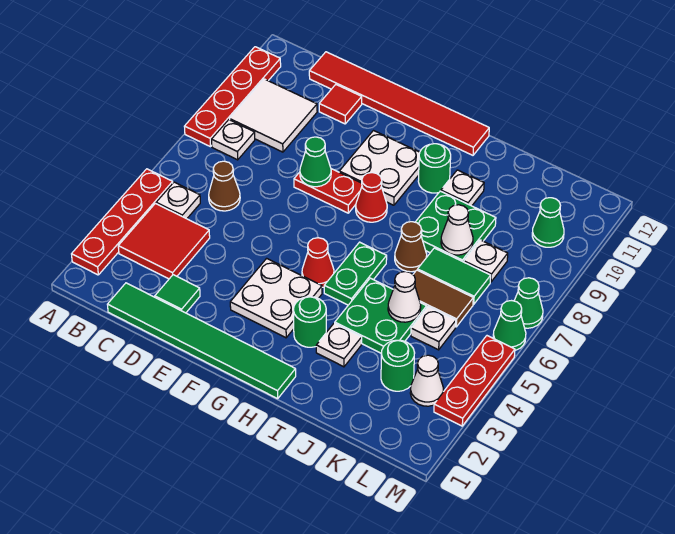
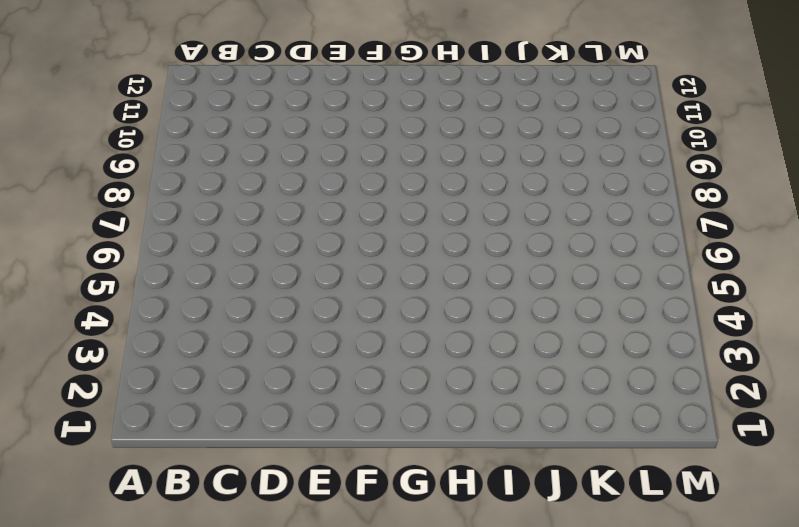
none -> red plate A2:A5 level 1
none -> red plate A8:A11 level 1
none -> red tile B3:C4 level 1
none -> white plate B5 level 1

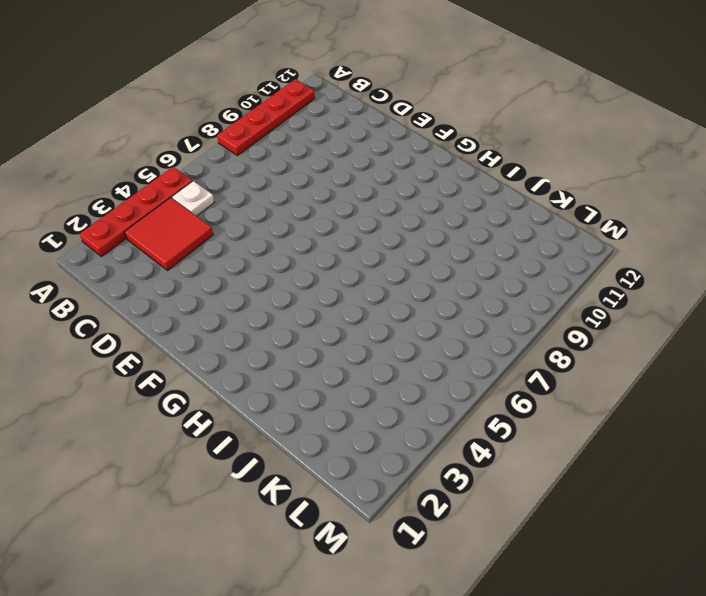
none -> white plate B8 level 1
none -> white tile B9:C10 level 1
none -> green tile C1:H1 level 1
none -> brown cone C6 level 1

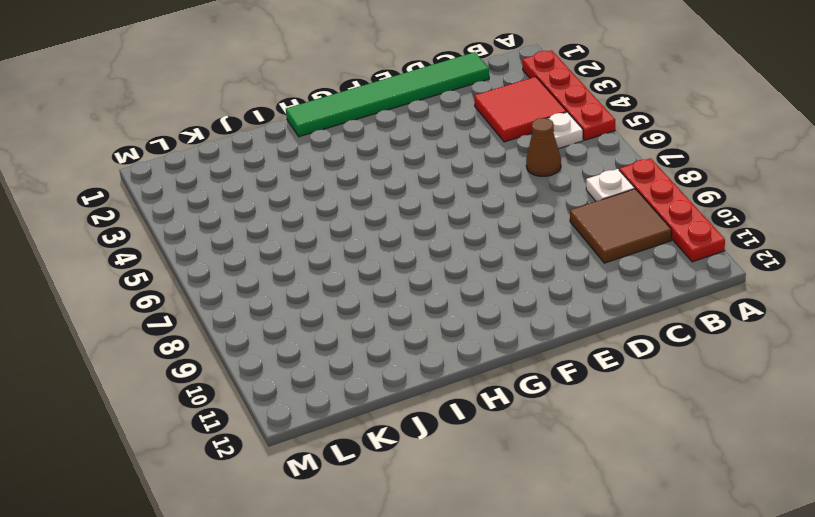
brown tile B9:C10 level 1 -> white tile B9:C10 level 1
none -> red tile C12:H12 level 1
none -> green tile D2 level 1
none -> red tile D11 level 1
none -> red plate E8:F8 level 1

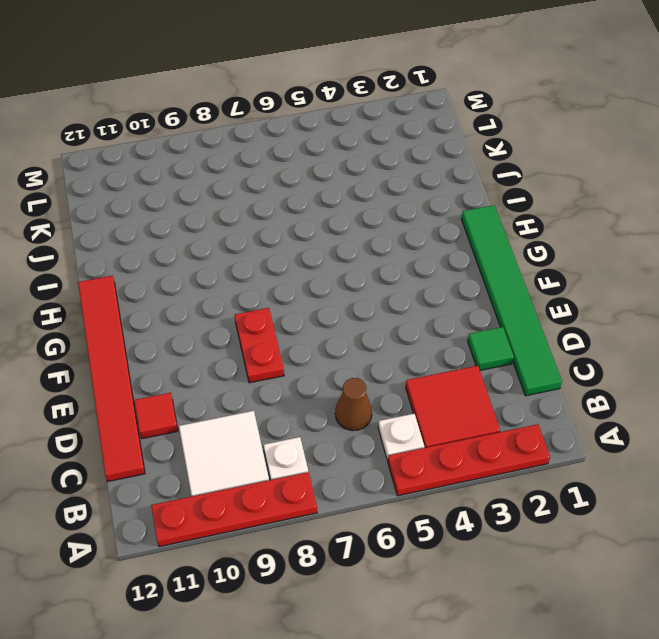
none -> white plate F3:G4 level 1
none -> white plate F9:G10 level 1
none -> red cone G5 level 1
none -> red cone G8 level 1

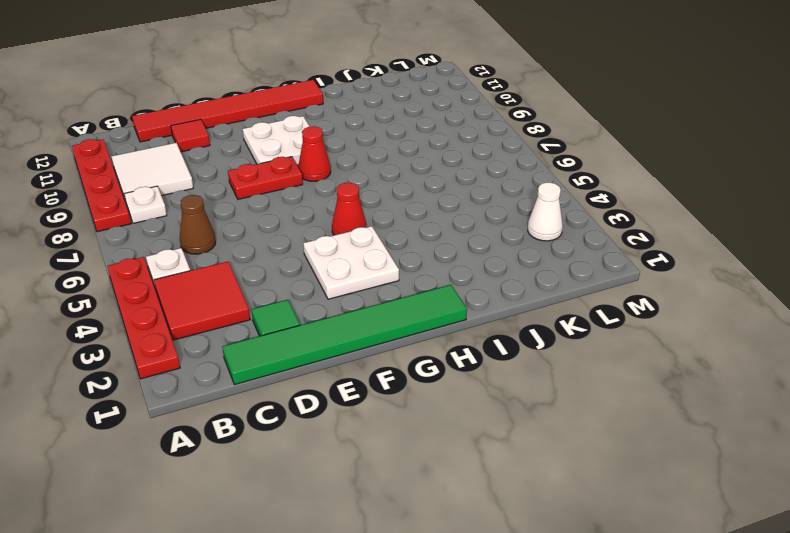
none -> green round brick H3 level 1
none -> green plate H5:H6 level 1
none -> green round brick H10 level 1
none -> white plate I3 level 1

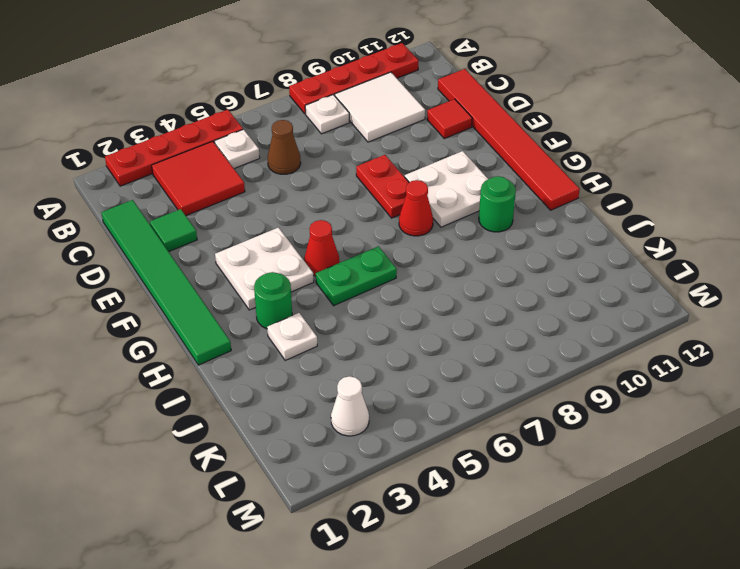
none -> green plate I4:J5 level 1
none -> brown cone I7 level 1
none -> green plate I8:J9 level 1
none -> white plate I10 level 1

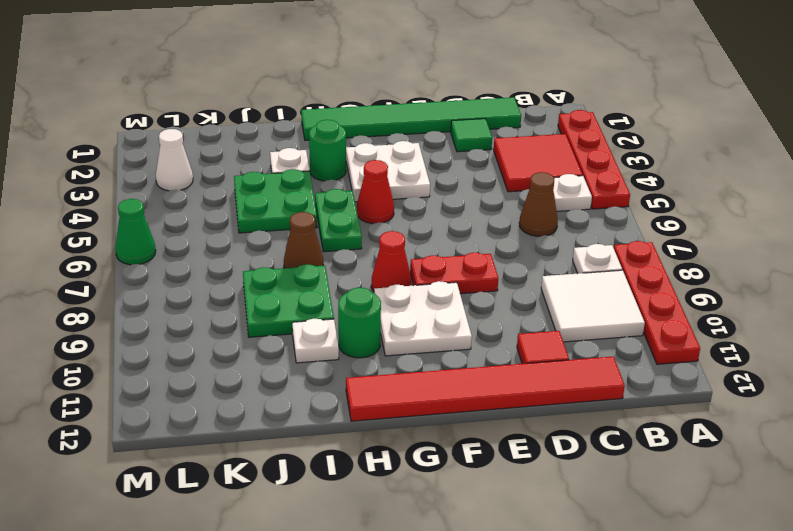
none -> brown tile J6:K6 level 1
none -> green tile J7:K7 level 1
none -> green round brick K3 level 1
none -> white plate K5 level 1

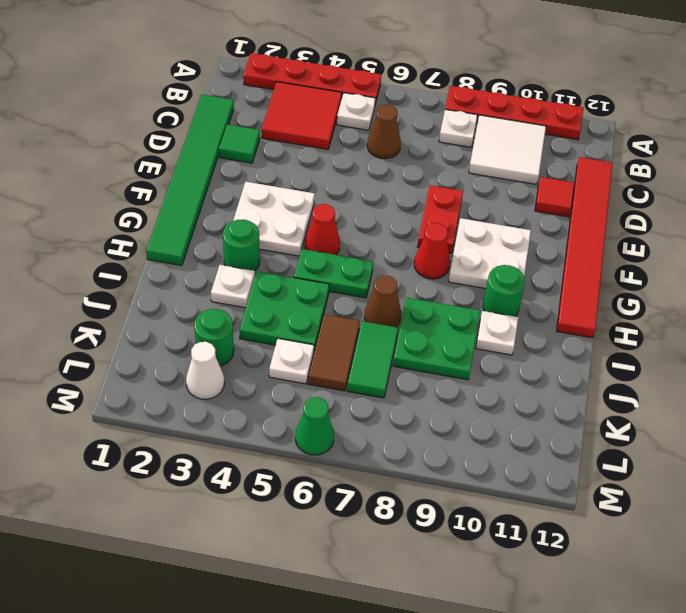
none -> white plate K8 level 1
none -> green cone L10 level 1
none -> red plate M3:M5 level 1
none -> green cone M7 level 1

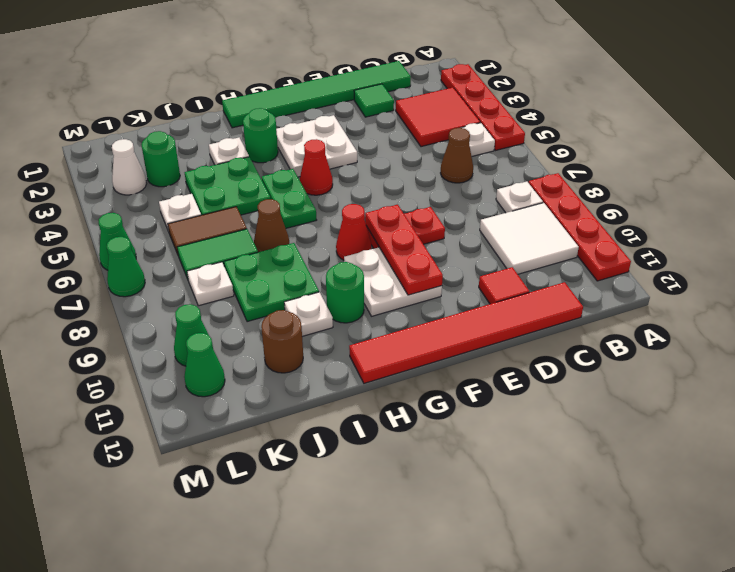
red plate F8:F10 level 2 -> red plate M3:M5 level 1
brown round brick J11 level 1 -> none
green cone L11 level 1 -> green cone E8 level 2
none -> white cone J5 level 2
none -> white cone J8 level 2

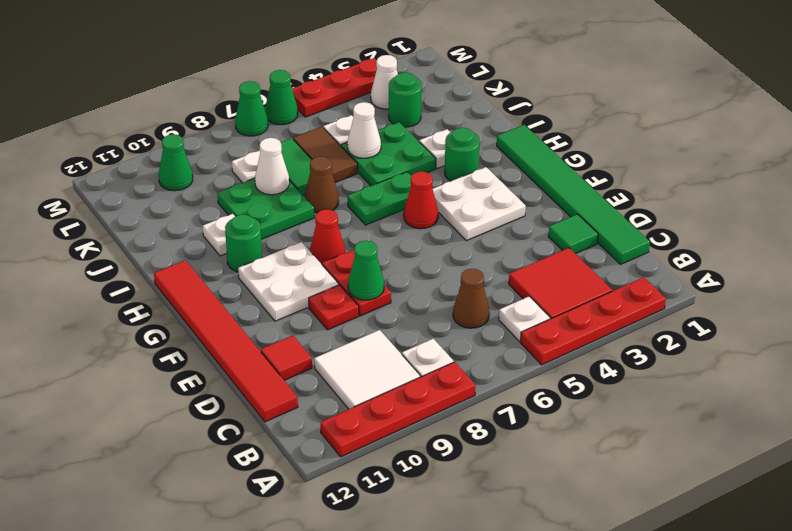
red plate E9 level 1 -> none

